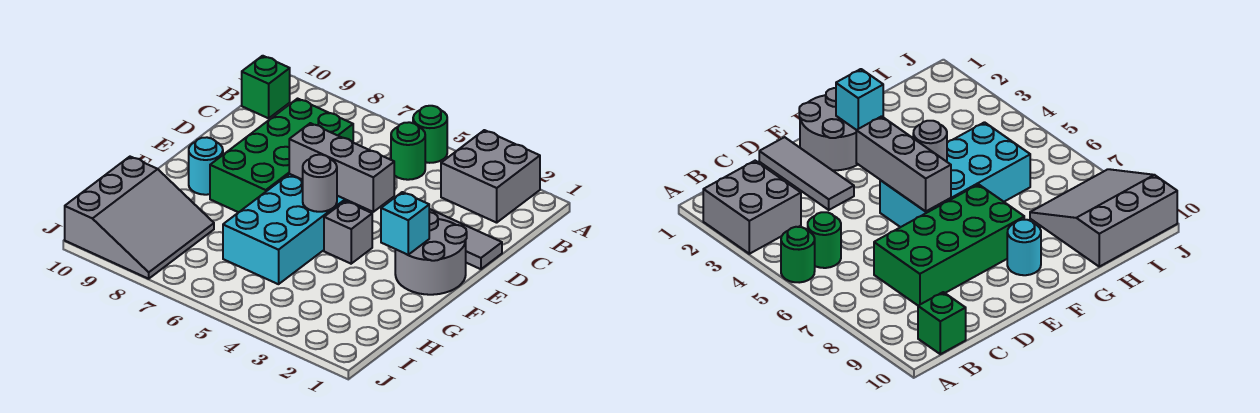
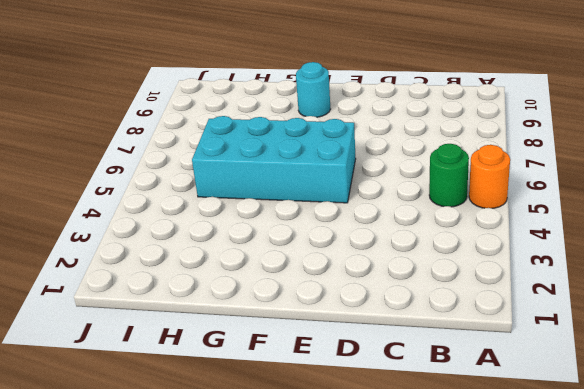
orange round brick A5 level 1 -> green round brick A5 level 1
none -> grey brick A2:B3 level 1
none -> green brick B10 level 1
none -> green brick C7:F8 level 1

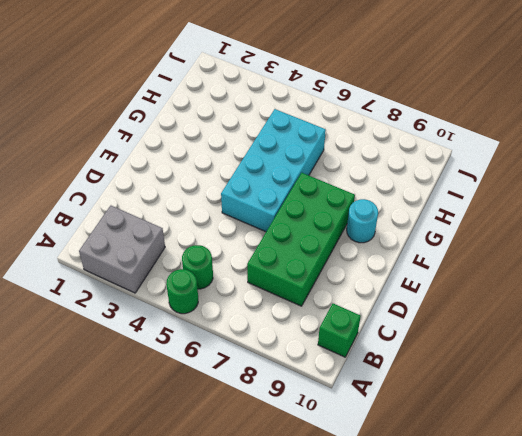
none -> grey tile D1:D3 level 1
none -> grey round brick E1:F2 level 1
none -> grey brick F4 level 1

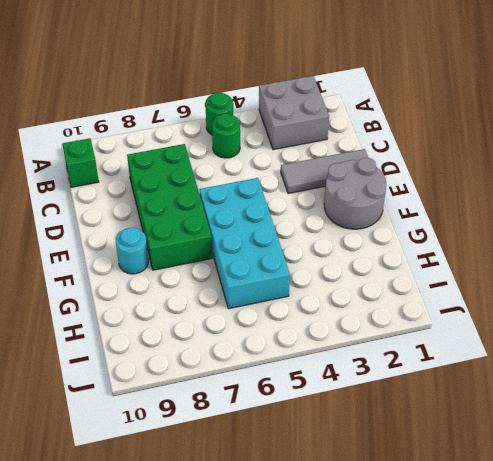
none -> grey brick F4 level 1
none -> grey slope H8:J10 level 1 top 10
none -> grey brick E4:E6 level 2

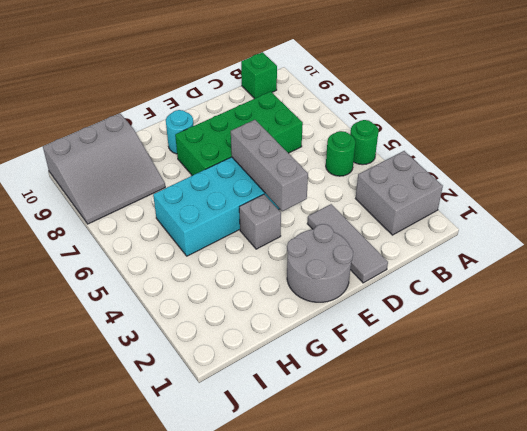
none -> cyan brick F2 level 2
none -> grey round brick F5 level 2

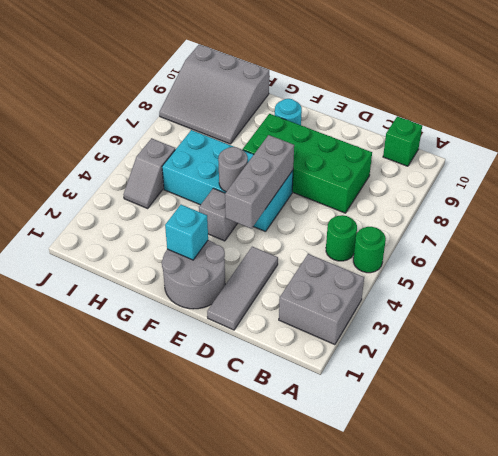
grey slope I4:I5 level 1 top 5 -> none

